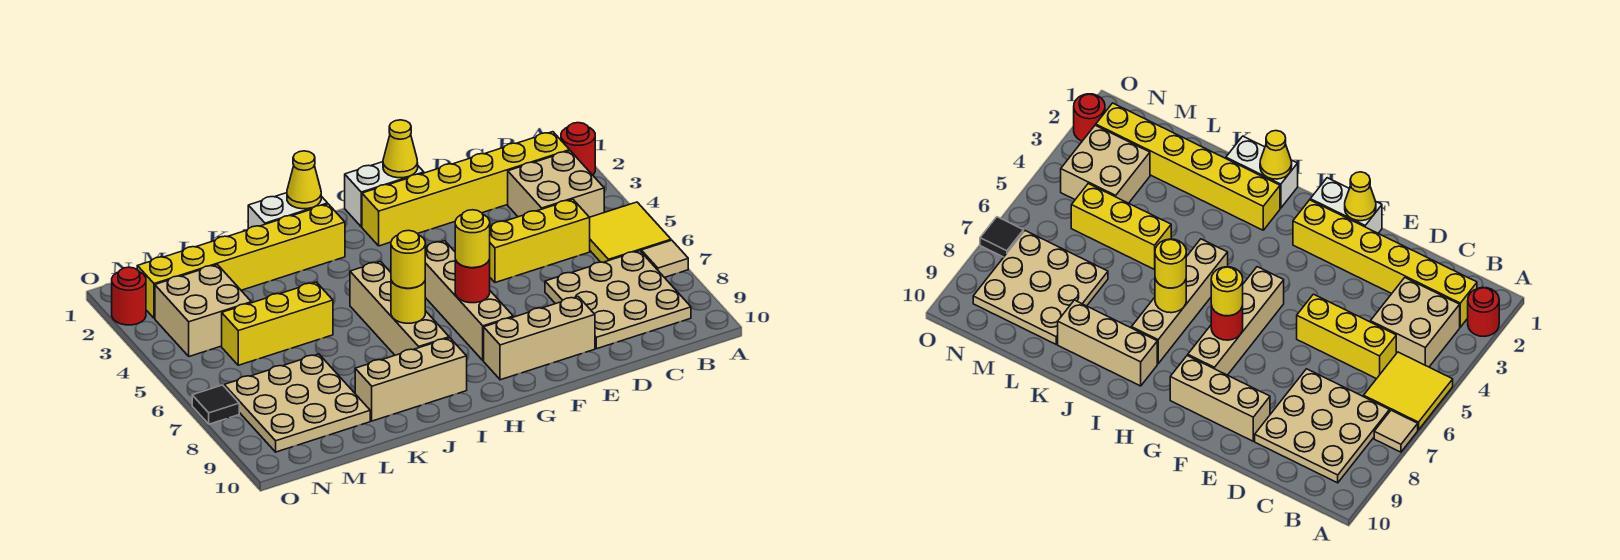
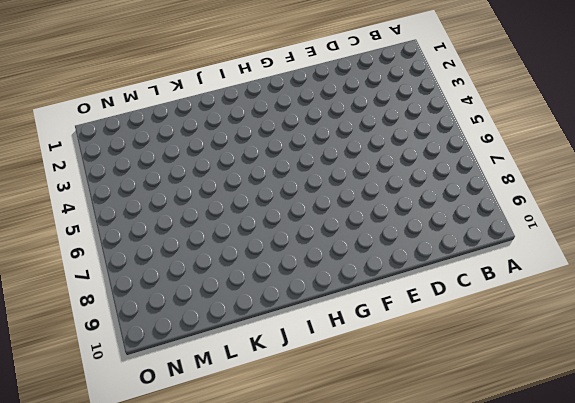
none -> red round brick A2 level 1
none -> yellow tile A5:B6 level 1
none -> tan tile A7 level 1

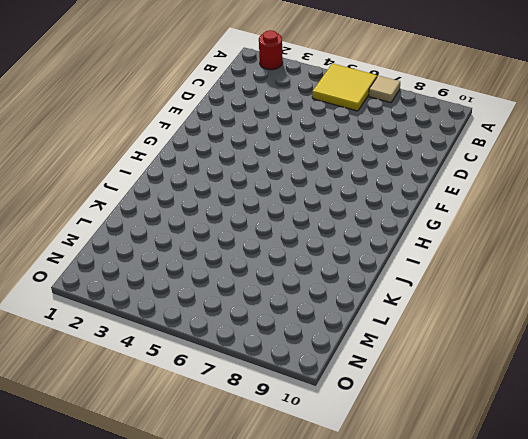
none -> yellow brick B2:G2 level 1
none -> tan brick B3:C4 level 1
none -> tan plate B7:D9 level 1

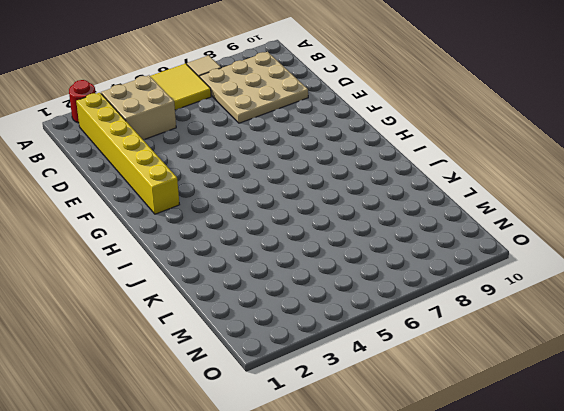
none -> yellow brick C5:E5 level 1
none -> tan brick E9:G9 level 1
none -> white brick F1:G1 level 1

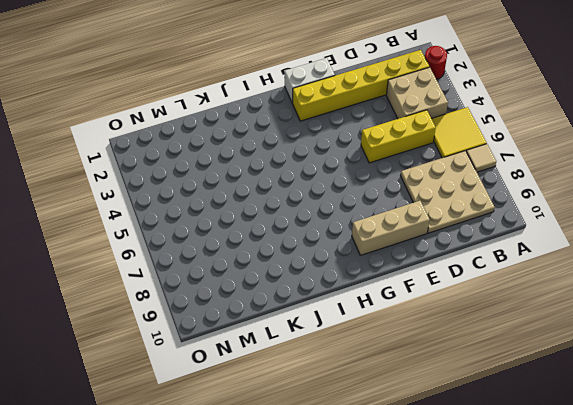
none -> tan brick G5:G8 level 1
none -> white brick I1:J1 level 1
none -> yellow brick I2:N2 level 1

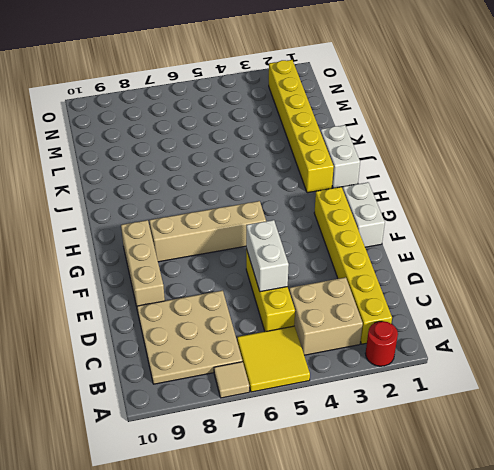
white brick D5:E5 level 2 -> none
none -> tan brick I5:I8 level 1
none -> tan brick I9:K9 level 1
none -> yellow brick K5:M5 level 1

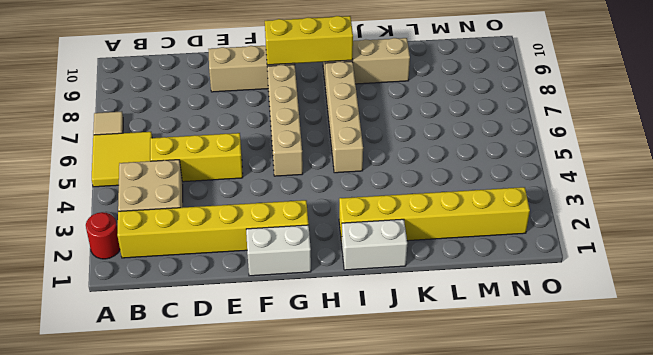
yellow brick G9:I9 level 2 -> yellow brick K5:M5 level 1
none -> tan plate B7:D9 level 1
none -> tan plate L7:N9 level 1
none -> tan brick M3:N4 level 1

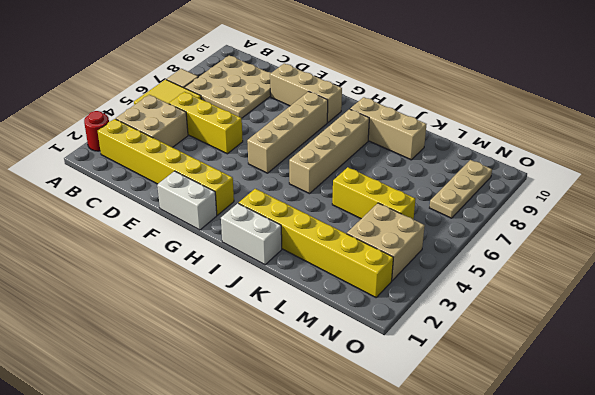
tan plate N7:N9 level 1 -> tan plate L7:N9 level 1
none -> red round brick O2 level 1
none -> black tile O7 level 1
none -> yellow cone F1 level 2

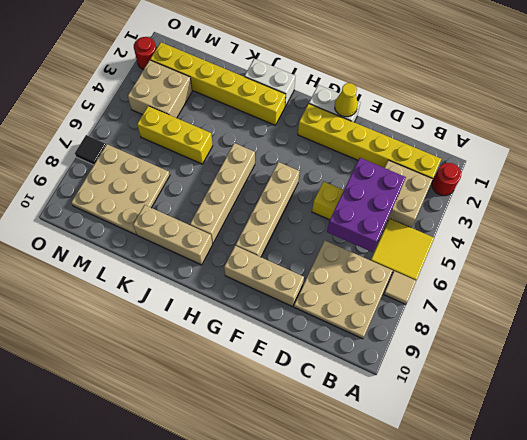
purple brick C4:D6 level 2 -> none
none -> red round brick G7 level 2
none -> yellow cone I1 level 2
none -> yellow round brick I7 level 2

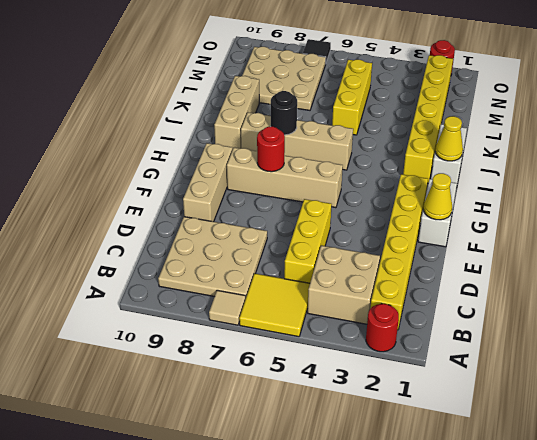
black round brick I7 level 2 -> yellow round brick I7 level 2
none -> tan brick M3:N4 level 1
none -> yellow round brick G7 level 3
none -> yellow round brick I7 level 3

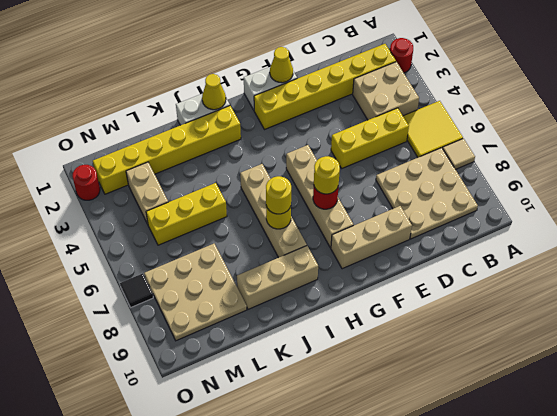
tan brick M3:M4 level 1 -> tan brick M3:N4 level 1

